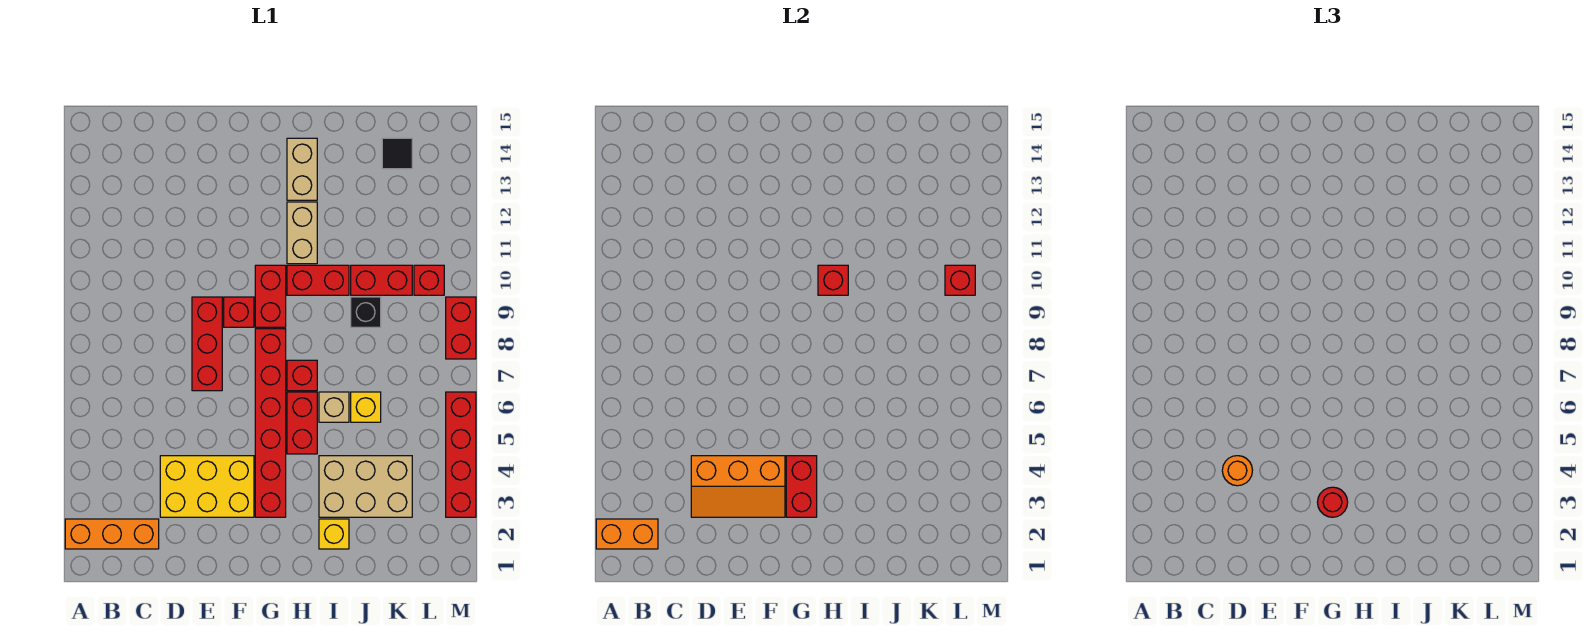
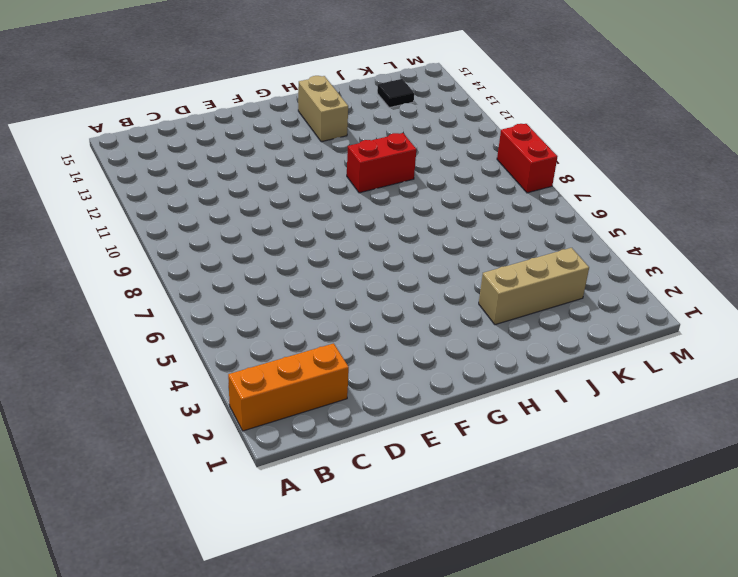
tan brick I3:K3 level 1 -> tan brick I3:K4 level 1
none -> yellow brick D3:F4 level 1
none -> red brick E7:E9 level 1
none -> red brick F9 level 1

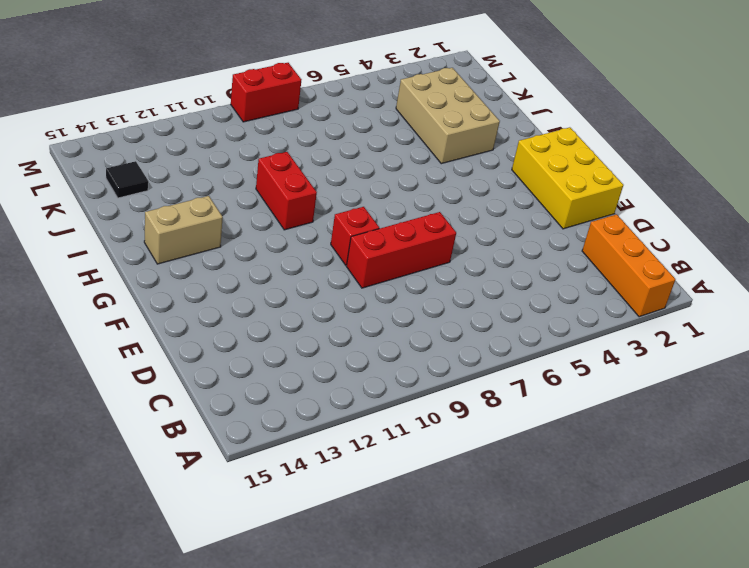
yellow brick E1:G2 level 1 -> yellow brick D3:F4 level 1
none -> red brick G3:G8 level 1
none -> red brick G9:G10 level 1
none -> red brick H5:H6 level 1

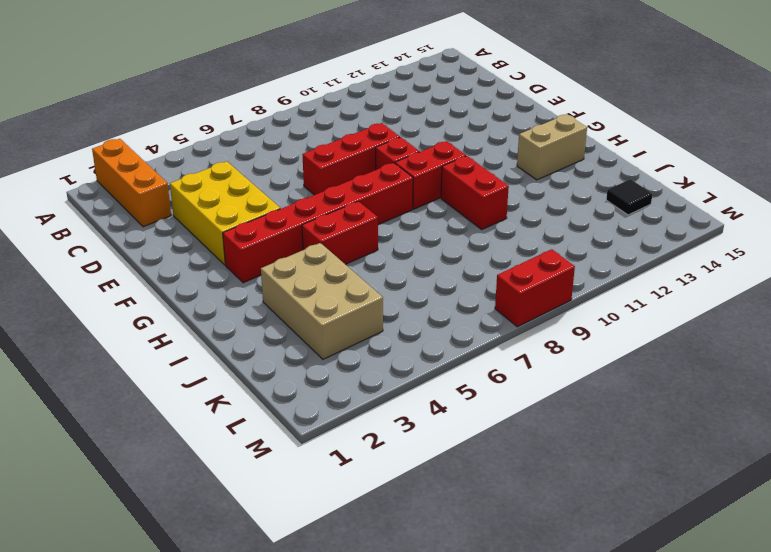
none -> red brick H7 level 1
none -> tan brick H11:H12 level 1
none -> yellow brick I2 level 1

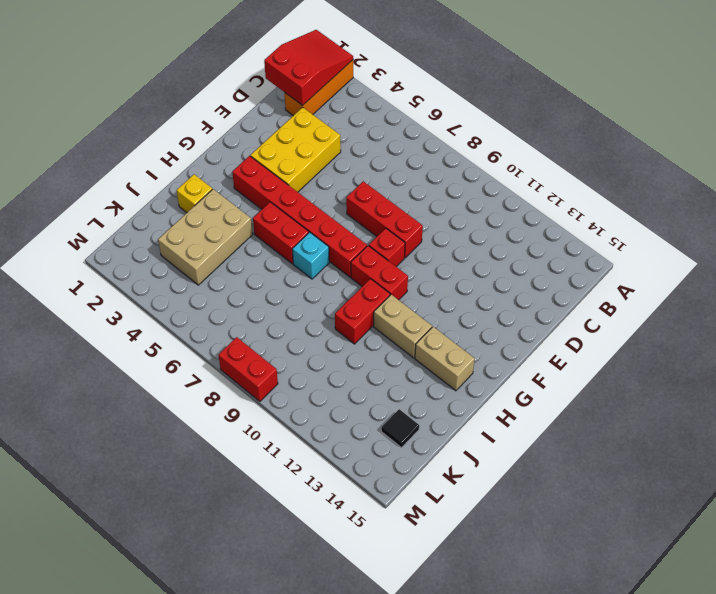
red slope A1:C2 level 2 top C -> orange brick A2:B2 level 2
cyan brick H7 level 1 -> red brick H7 level 1
none -> tan brick I6 level 1
none -> yellow brick J6 level 1
none -> black brick J9 level 1

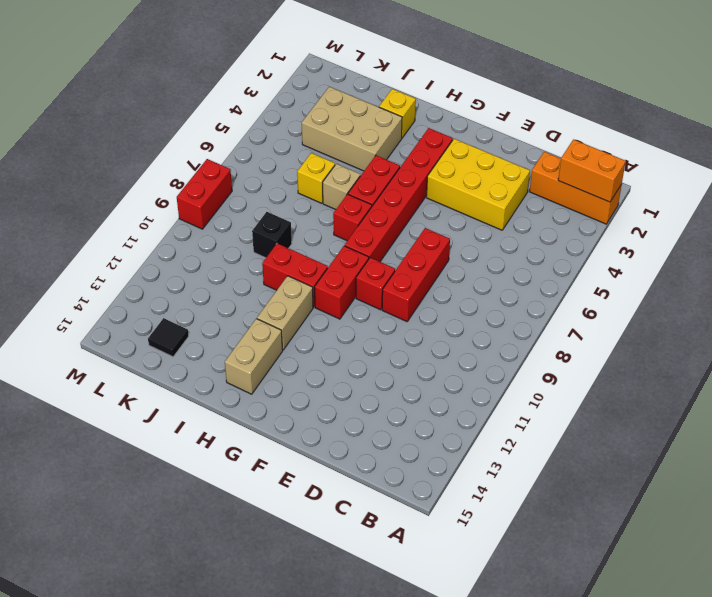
none -> red brick J10:K10 level 1
none -> red brick L10 level 1
none -> red brick M3:M6 level 1

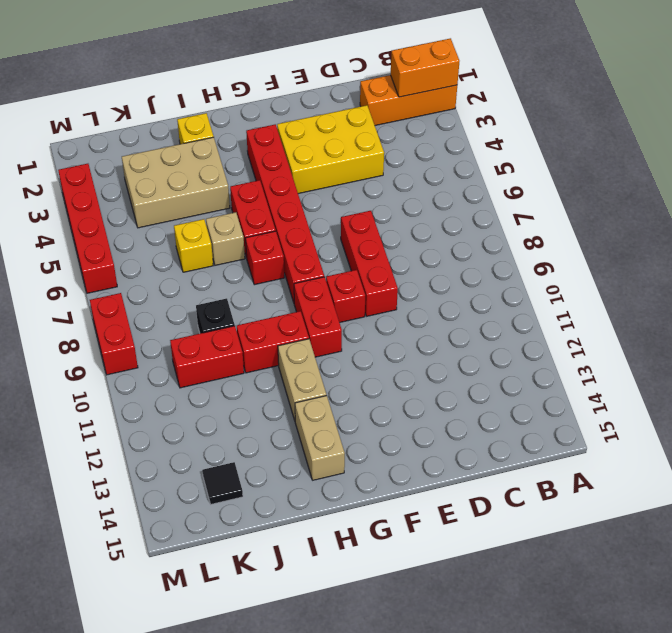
none -> red brick L10 level 1
none -> orange slope D3:F4 level 2 top 4
none -> red brick G3:G4 level 2

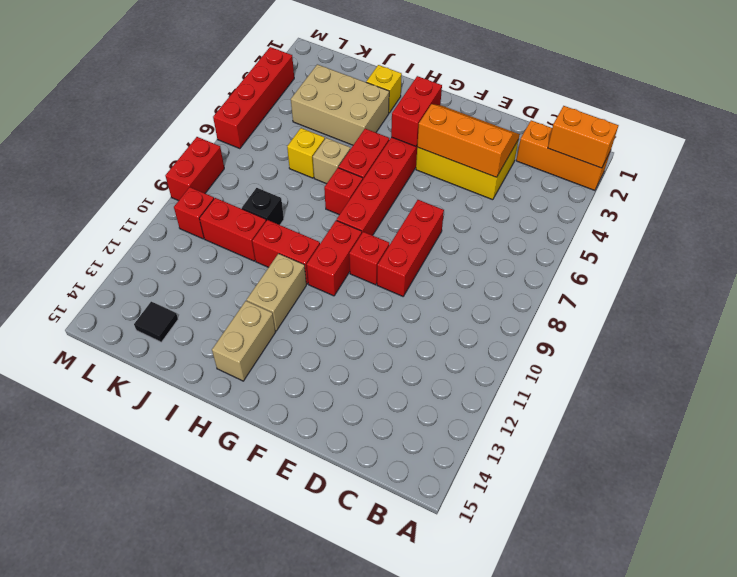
none -> red brick H10 level 2
none -> red brick L10 level 2
none -> orange round brick D4 level 3

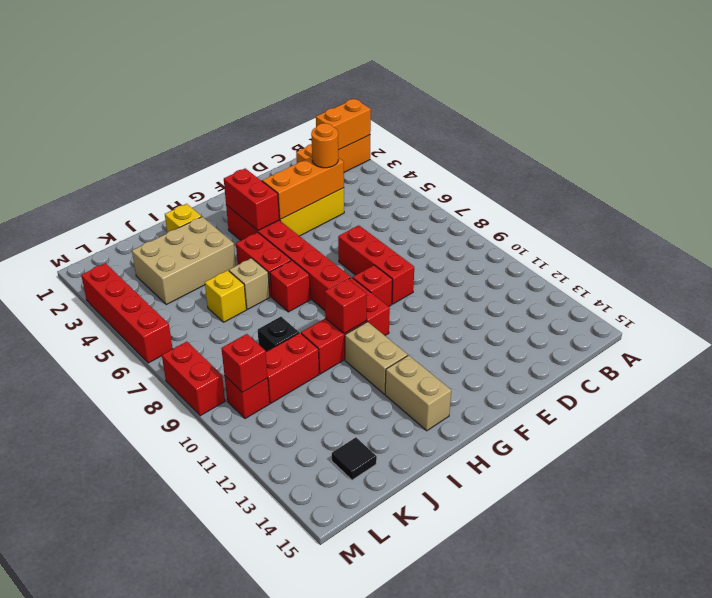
none -> red round brick G3 level 3

